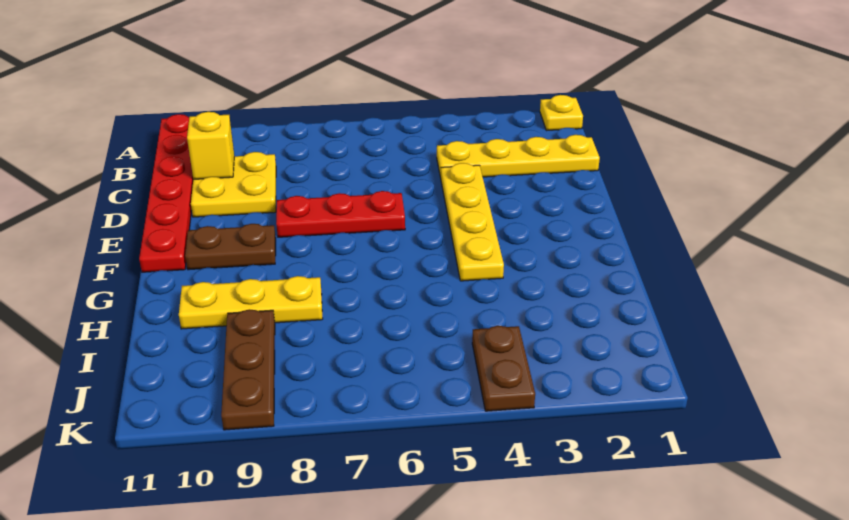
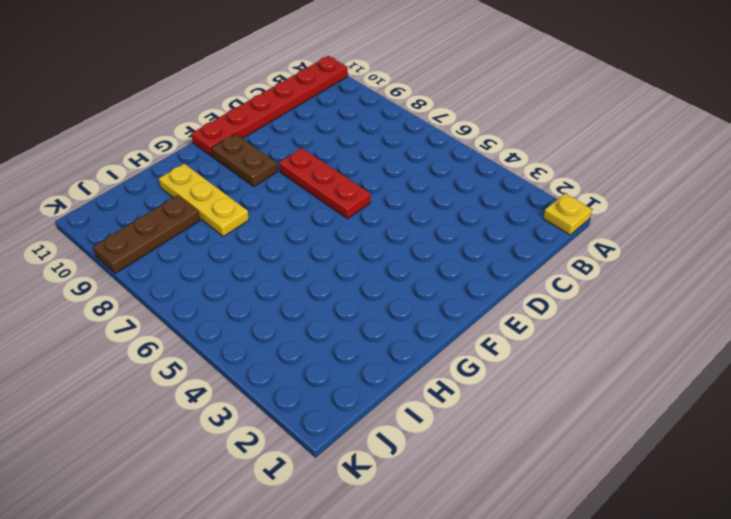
none -> yellow plate C1:C4 level 1
none -> yellow plate C9:D10 level 1

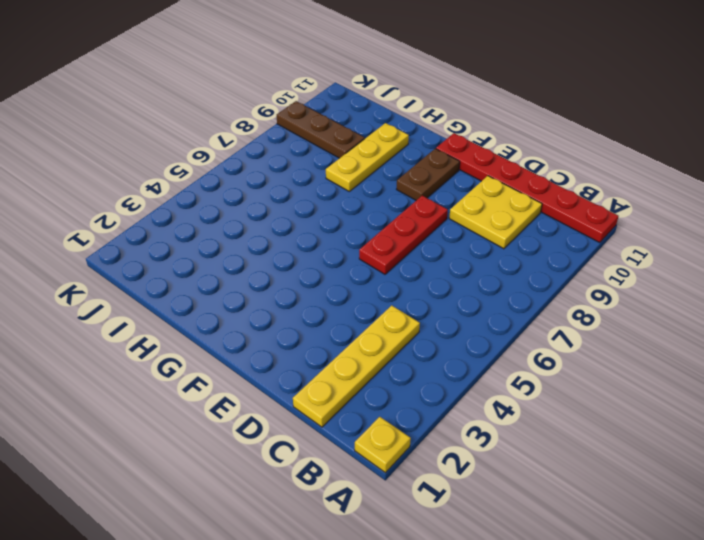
none -> yellow plate D4:G4 level 1
none -> brown plate J4:K4 level 1

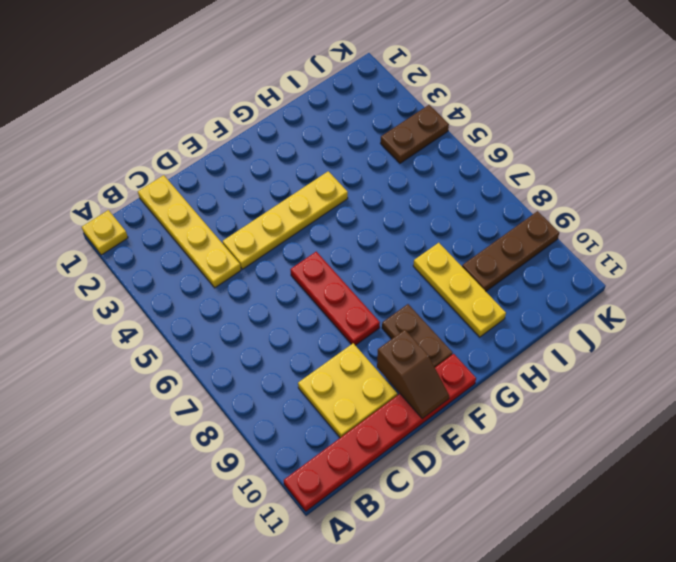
brown slope E10:E11 level 2 top 10 -> none
none -> yellow brick C10 level 2

